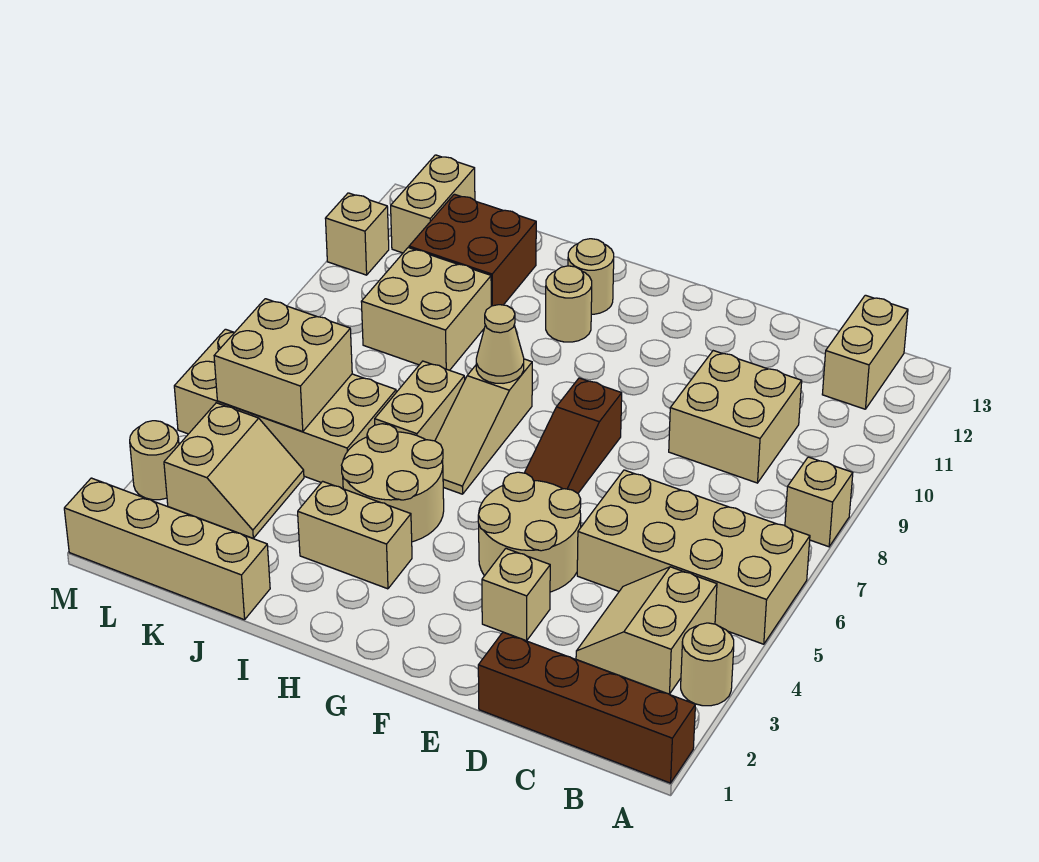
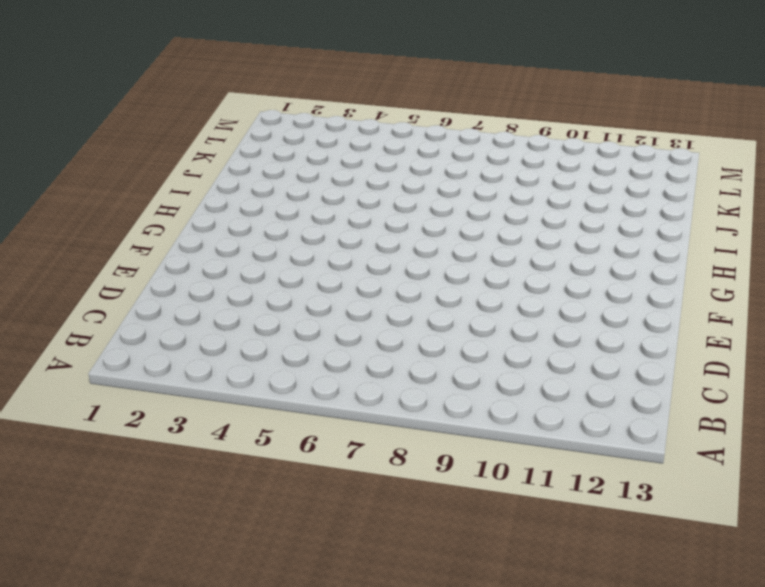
none -> brown brick A1:D1 level 1
none -> tan round brick A3 level 1
none -> tan brick A5:D6 level 1

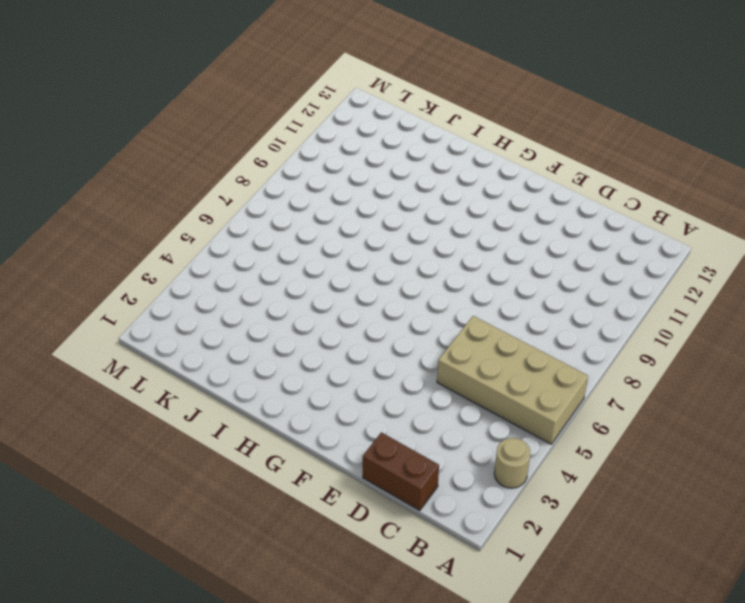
brown brick C1:D1 level 1 -> brown brick A1:D1 level 1
none -> tan brick A8 level 1
none -> tan slope B3:C4 level 1 top B
none -> tan brick B12:B13 level 1

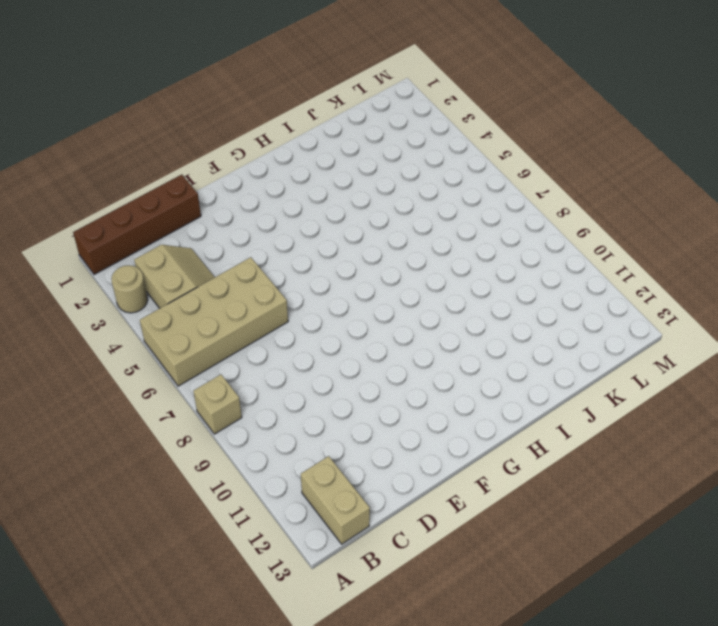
none -> tan brick C9:D10 level 1
none -> tan brick E3 level 1
none -> tan round brick E4:F5 level 1

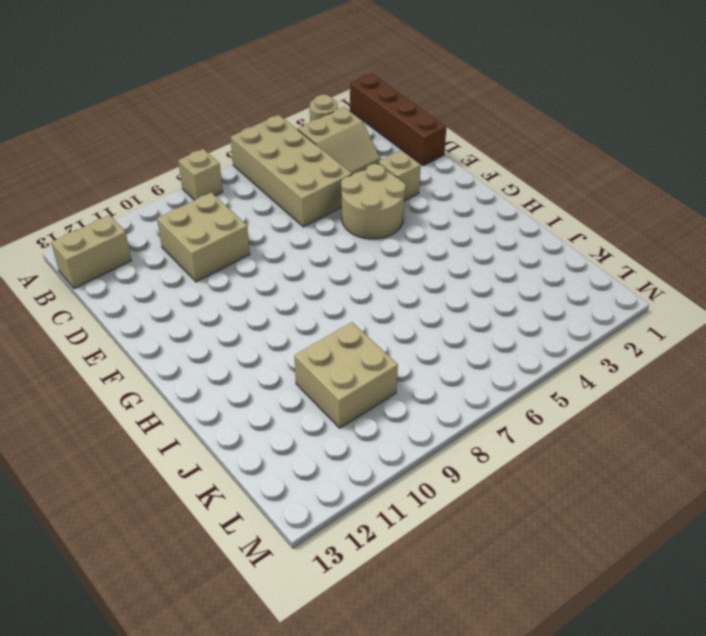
none -> brown slope F6:F8 level 1 top 8
none -> tan brick H3:I3 level 1
none -> tan round brick H4:I5 level 1

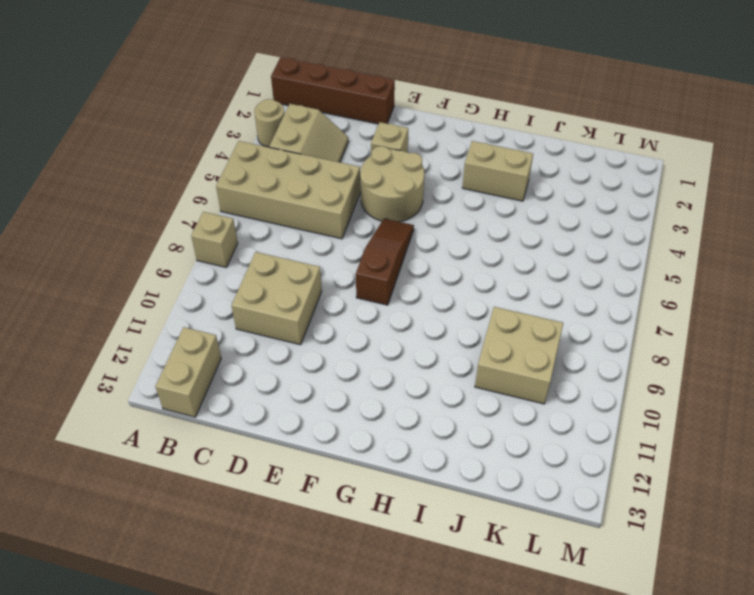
none -> tan round brick H4:I5 level 1
none -> tan slope H6:H8 level 1 top 8
none -> tan round brick H11 level 1

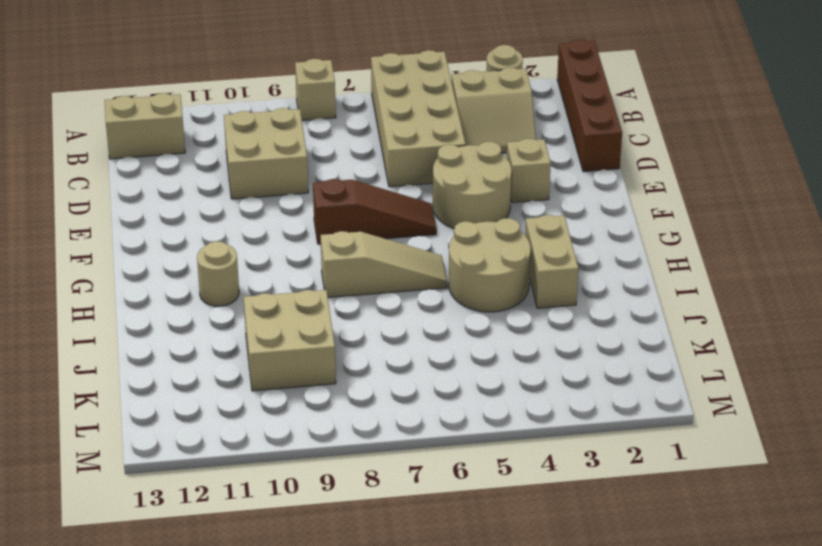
none -> tan round brick H12 level 1
none -> tan brick I6:I7 level 1
none -> tan brick J1:M1 level 1

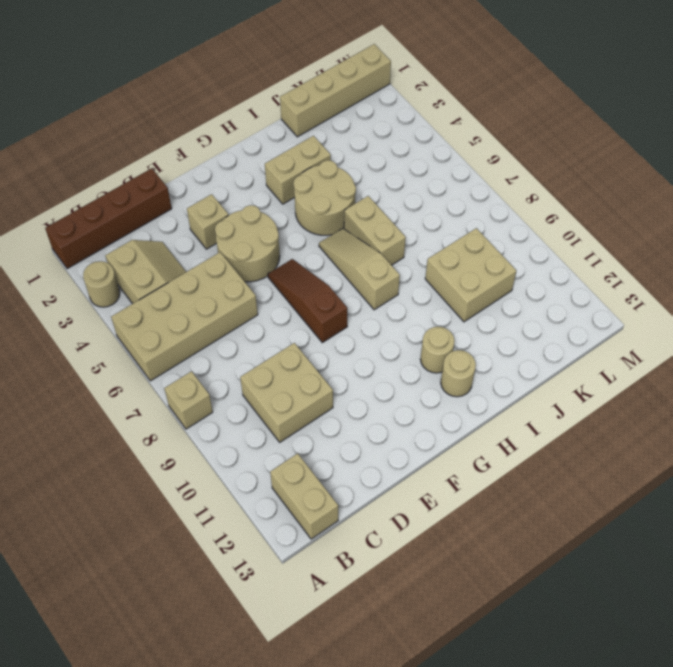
none -> tan brick J5:M6 level 1
none -> brown brick J11:K12 level 1
none -> tan slope K3:L4 level 1 top L

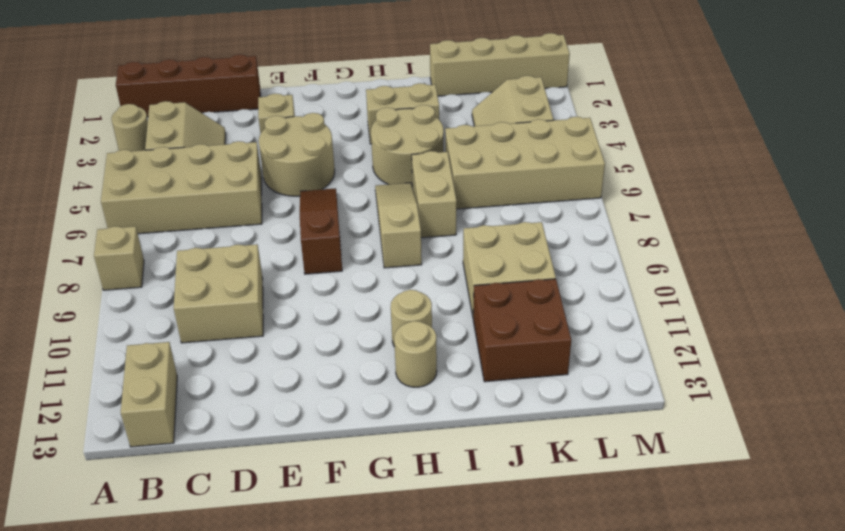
none -> tan brick L12:L13 level 1
none -> tan round brick M3 level 1
none -> tan brick M11 level 1

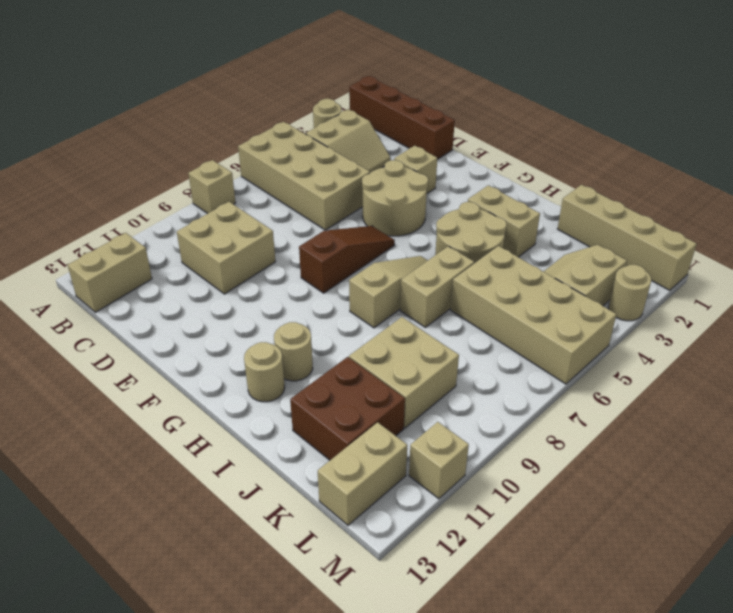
none -> tan cone H8 level 2
none -> tan brick K5:L6 level 2

